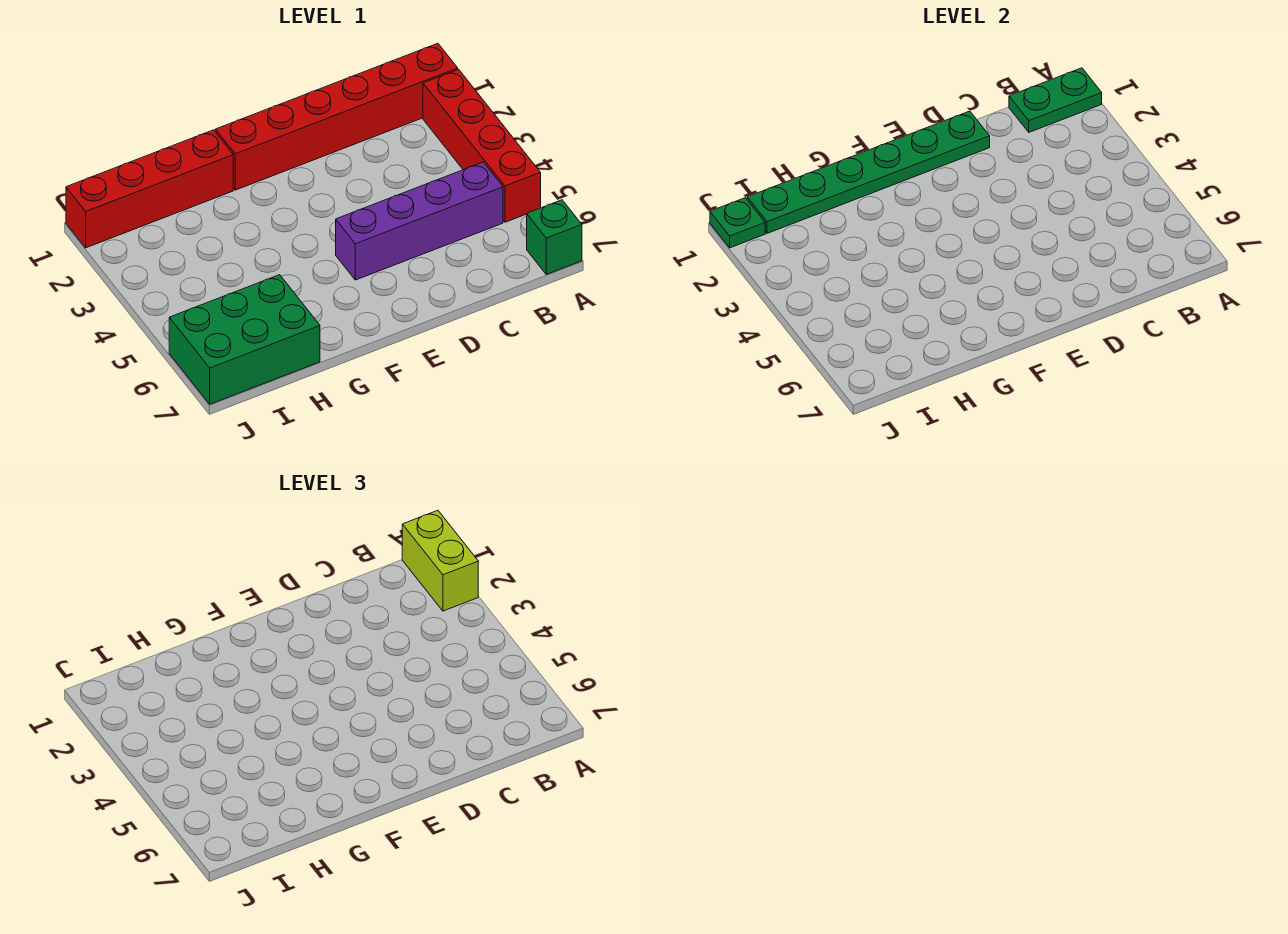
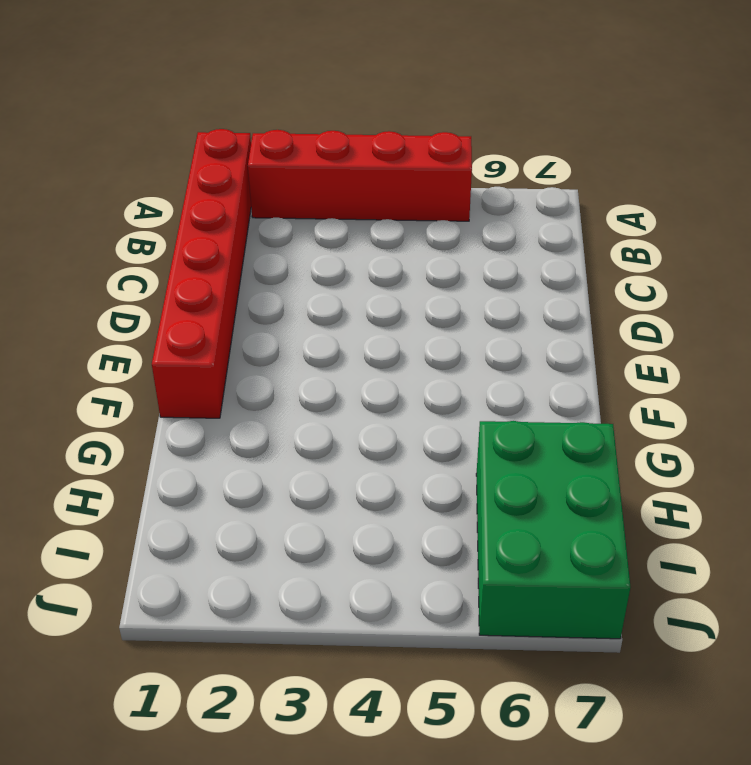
none -> green brick A7 level 1
none -> purple brick B5:E5 level 1

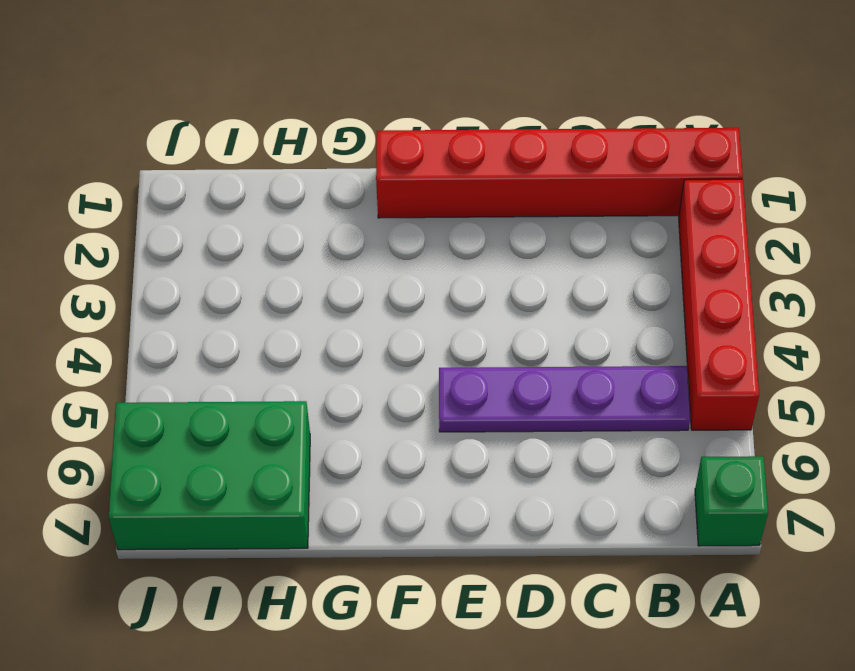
purple plate B5:E5 level 1 -> purple brick B5:E5 level 1
none -> red brick G1:J1 level 1
none -> green plate A1:B1 level 2

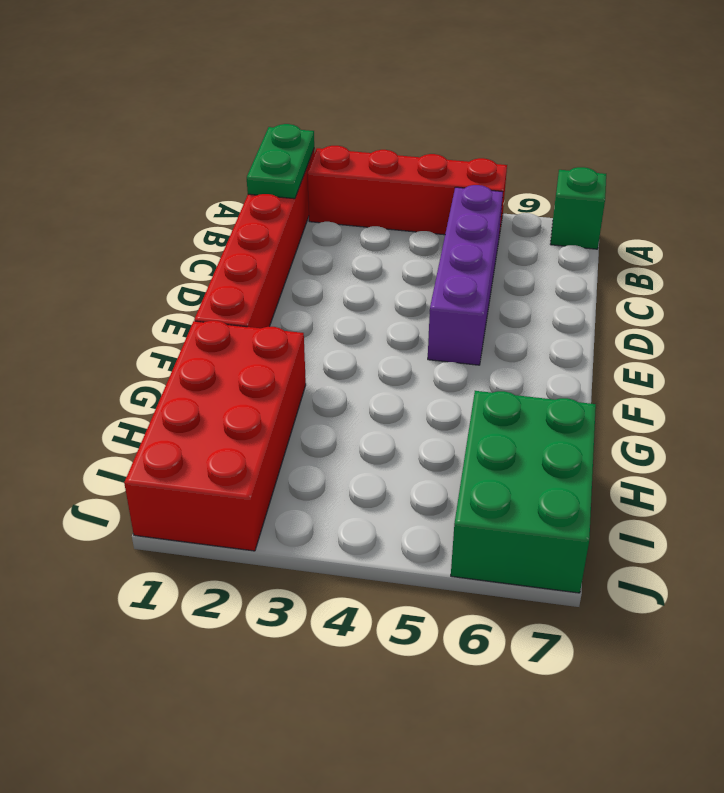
red brick G1:J2 level 1 -> red brick G1:J1 level 1
none -> green plate D1:I1 level 2
none -> green plate J1 level 2

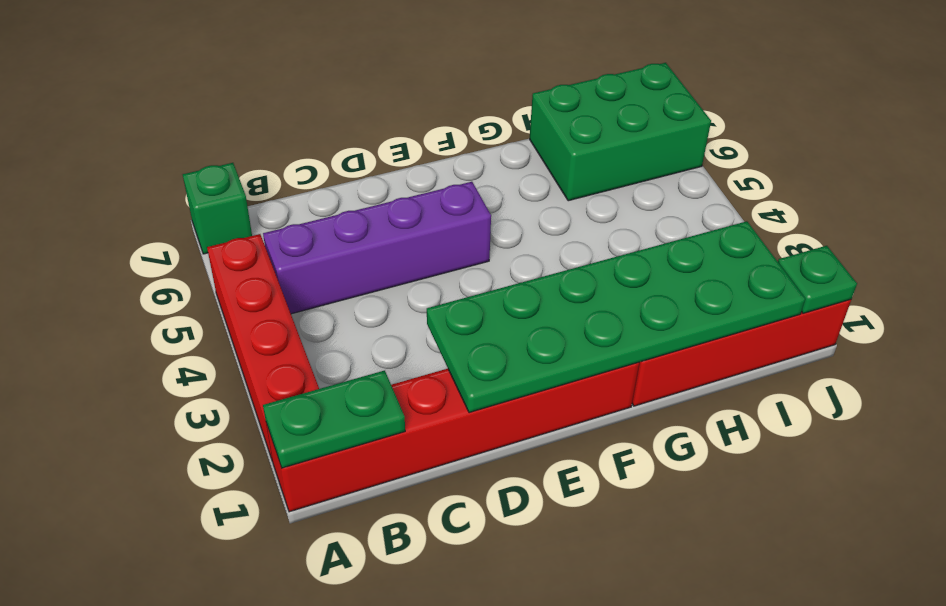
green plate D1:I2 level 2 -> green plate D1:I1 level 2
none -> lime brick A1:A2 level 3

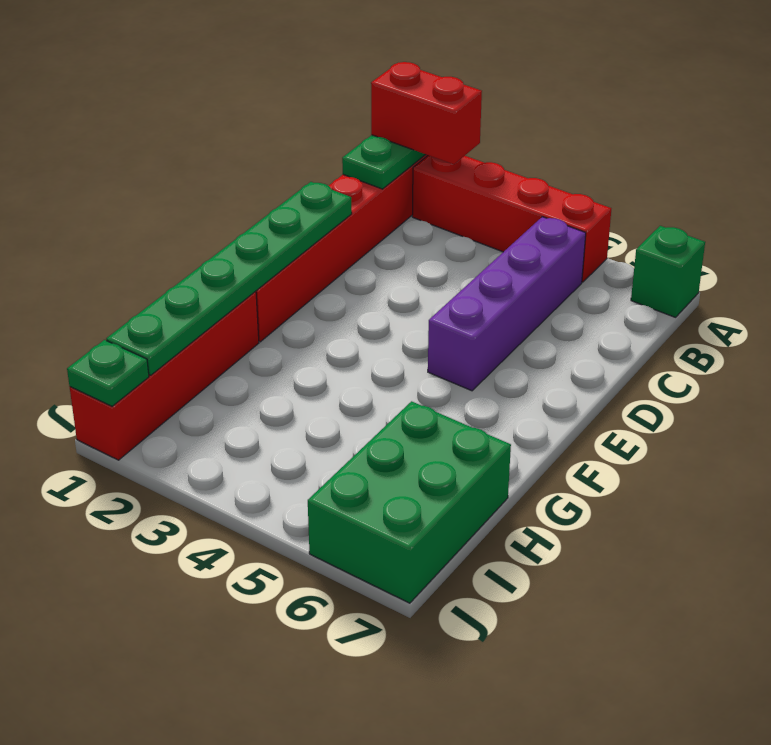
red brick A1:A2 level 3 -> lime brick A1:A2 level 3

